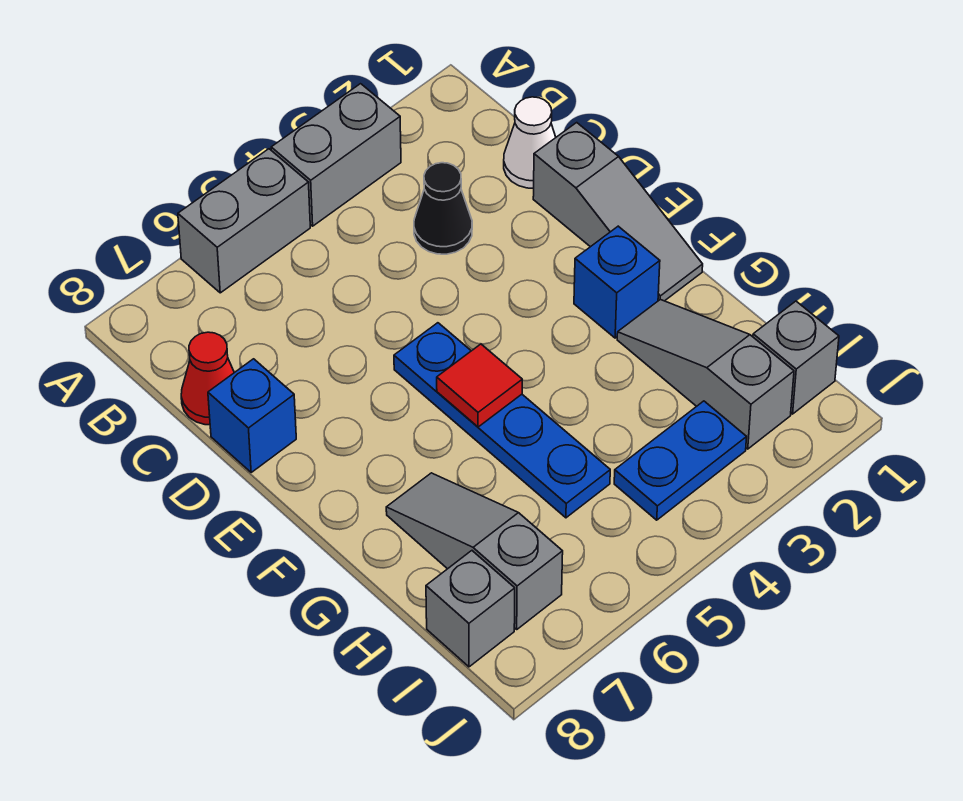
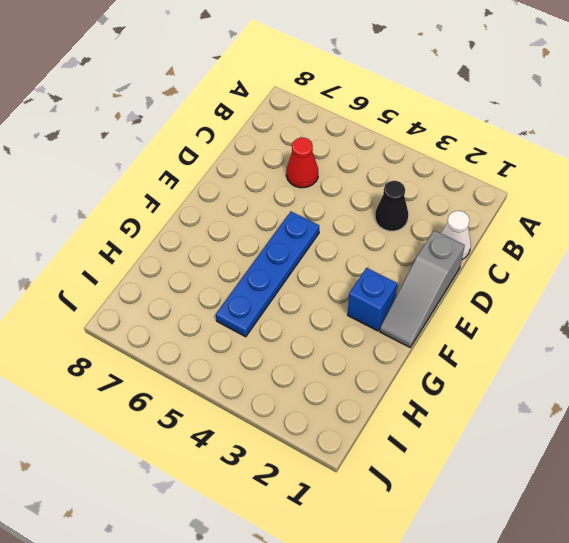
red cone C6 level 1 -> red cone C8 level 1
none -> grey brick A3:A4 level 1
none -> grey brick A5:A6 level 1
none -> blue brick D8 level 1

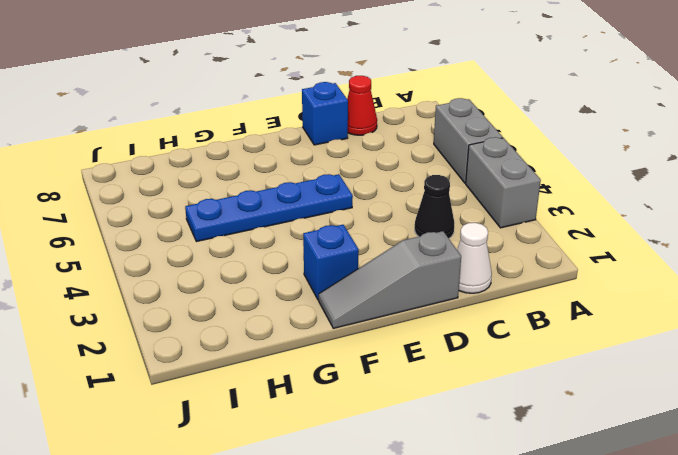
none -> grey slope G2:I2 level 1 top I
none -> grey slope G7:I7 level 1 top I
none -> grey brick I1 level 1

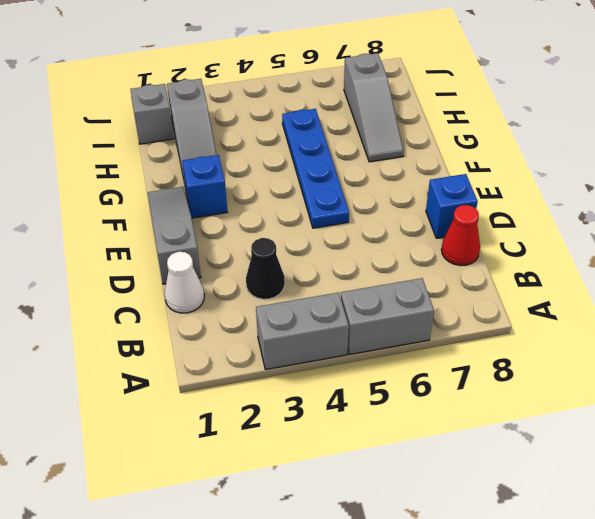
none -> blue plate I3:I4 level 1
none -> grey brick I8 level 1
none -> red tile F5 level 2

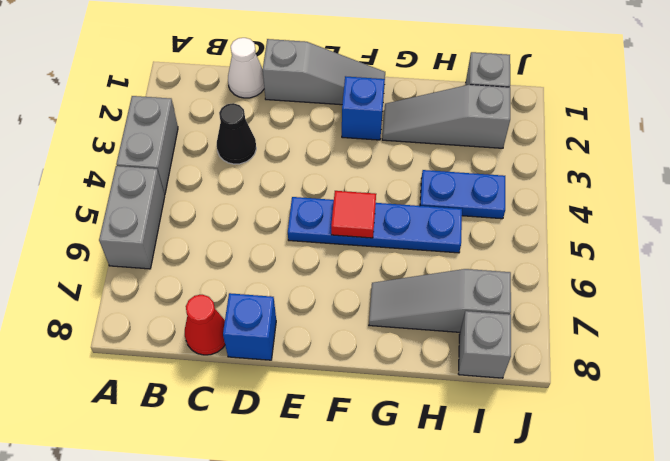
blue plate H4:I4 level 1 -> blue plate I3:I4 level 1

